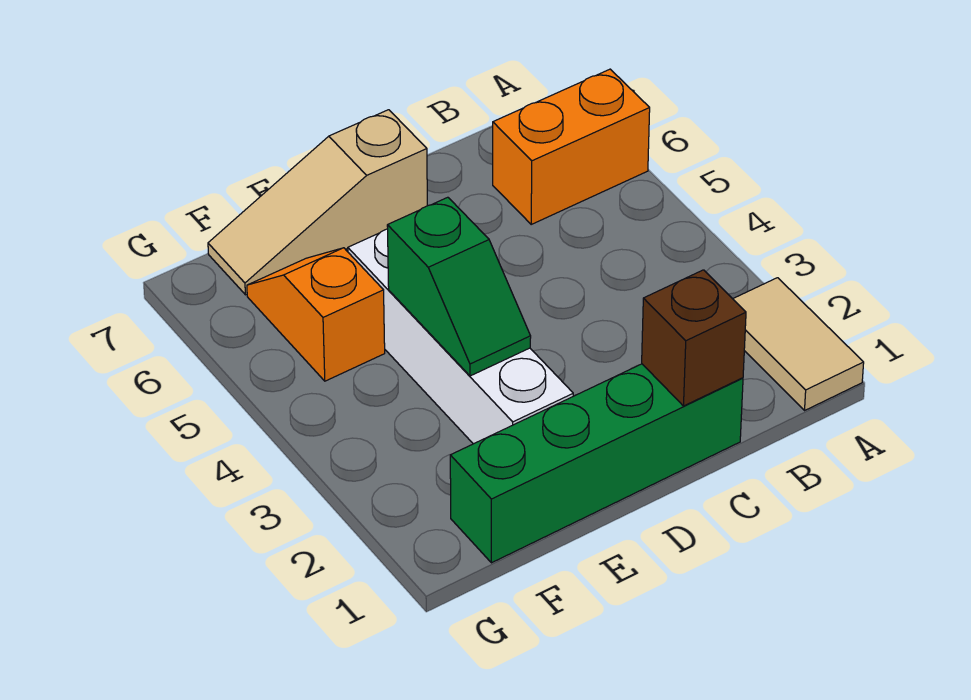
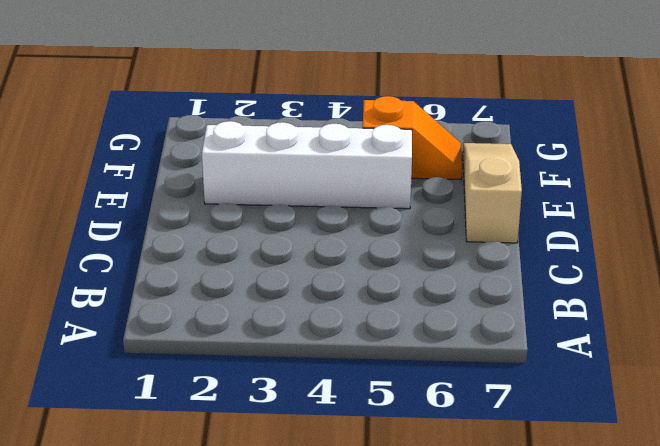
none -> tan tile A1:A2 level 1
none -> orange brick A6:B6 level 1

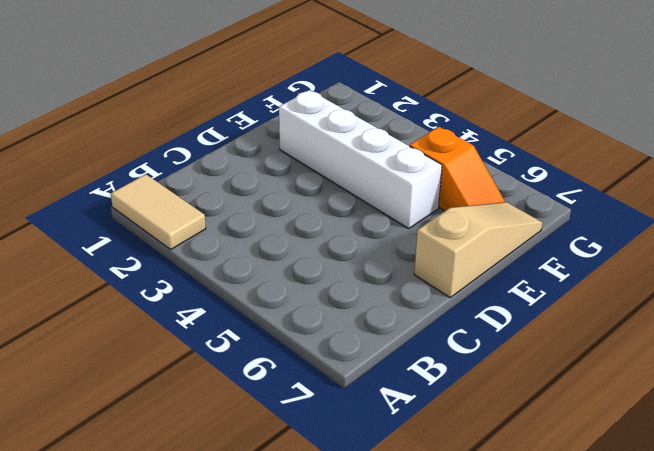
none -> orange brick A6:B6 level 1
none -> green brick C1:F1 level 1

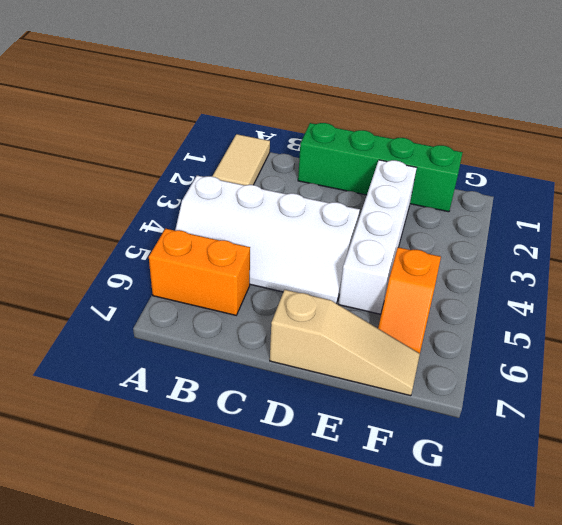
white slope A4:D5 level 1 top 4 -> none
none -> brown brick C1 level 2
none -> green slope E3:E4 level 2 top 4

